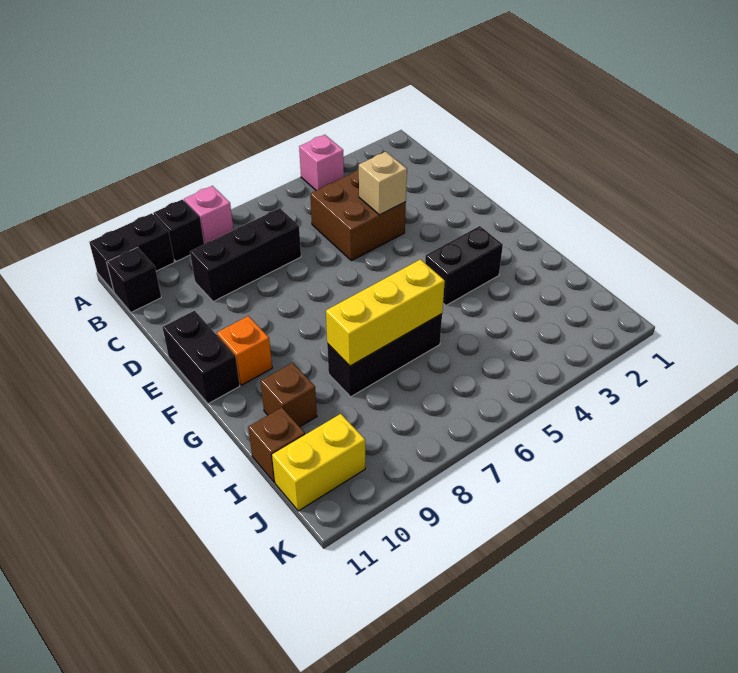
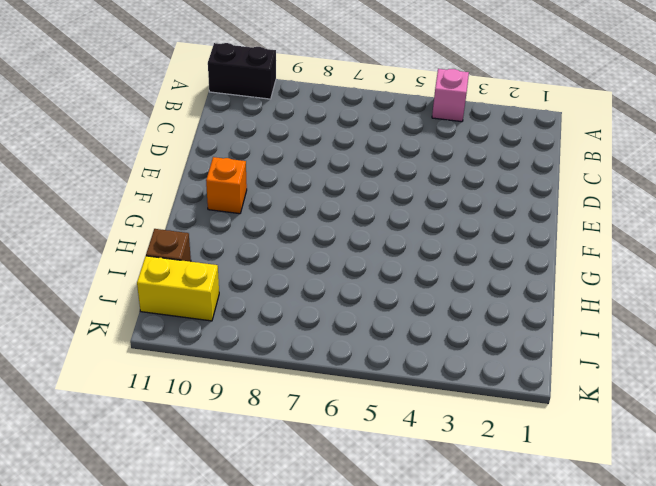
none -> pink brick A8 level 1
none -> black brick A9 level 1
none -> black brick B11 level 1

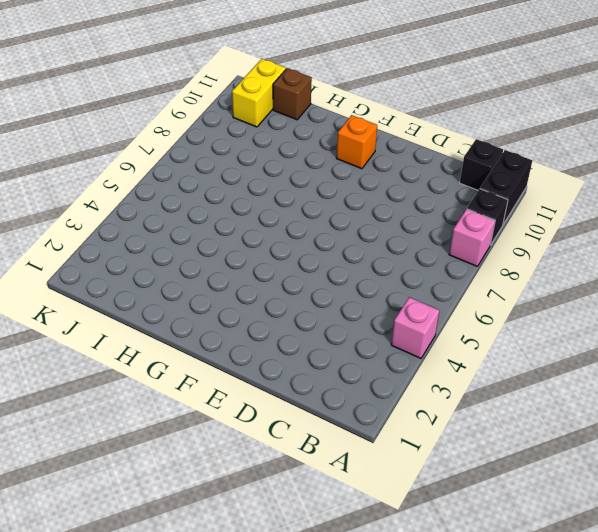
none -> brown brick C4:D5 level 1
none -> black brick C7:C9 level 1
none -> black brick E11:F11 level 1

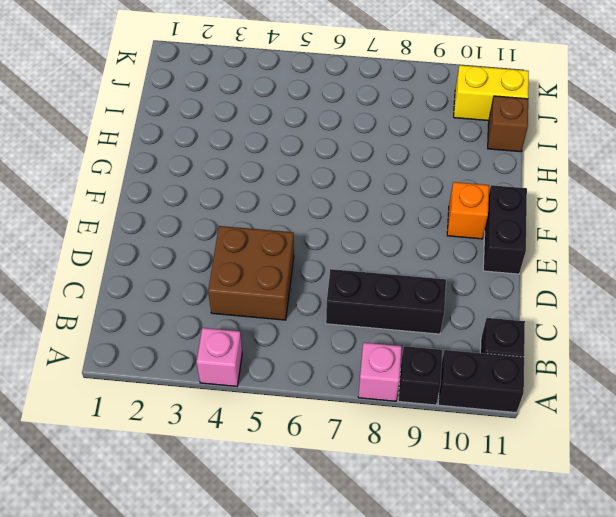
none -> black brick G3:G4 level 1
none -> black brick H6:H8 level 1
none -> brown brick H10 level 1

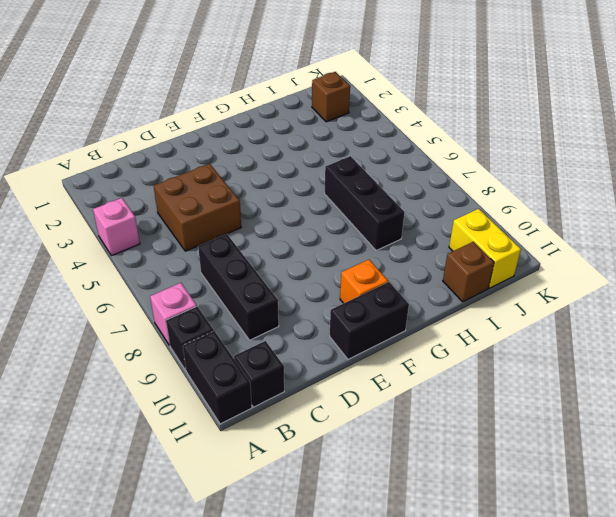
brown brick J2 level 1 -> brown brick H10 level 1
none -> black brick G3:G4 level 1
none -> tan brick D4 level 2
none -> yellow brick H6:H8 level 2

